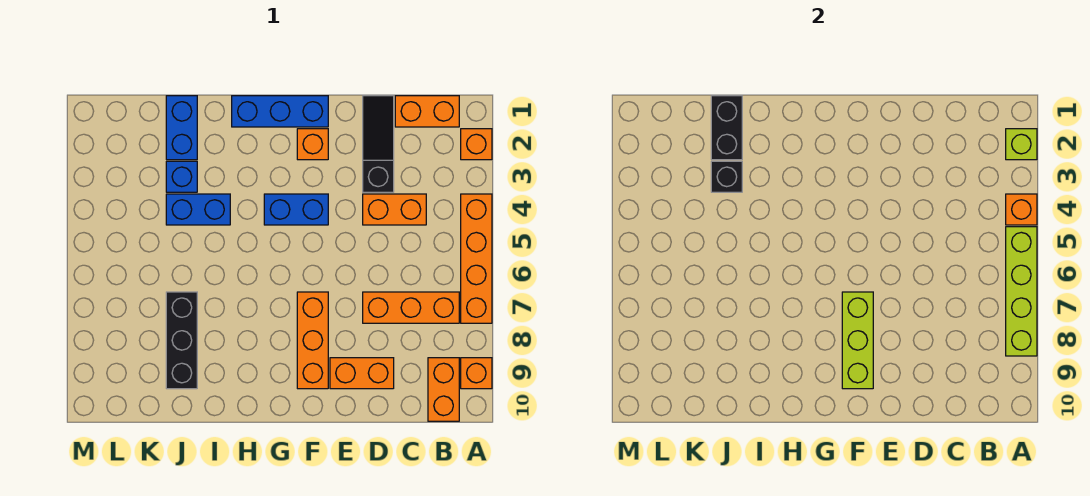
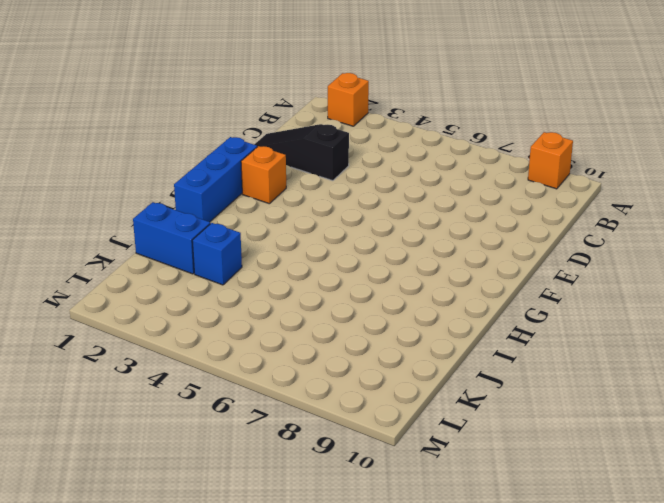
none -> orange brick A4:A7 level 1
none -> orange brick B1:C1 level 1
none -> orange brick B7:D7 level 1

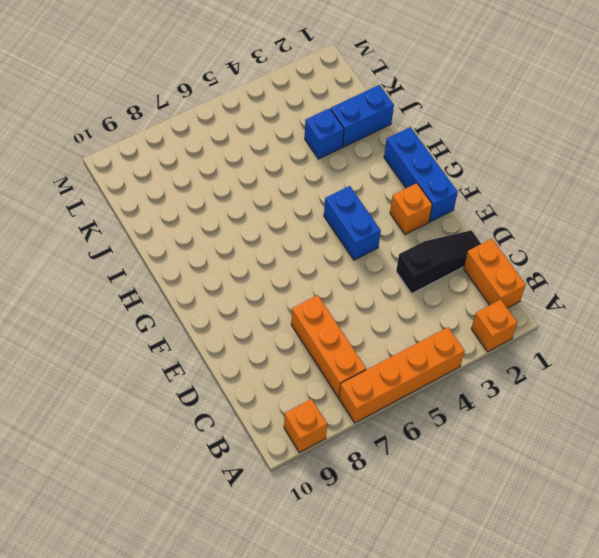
none -> orange brick B9:B10 level 1
none -> orange brick C4:D4 level 1
none -> orange brick D9:E9 level 1

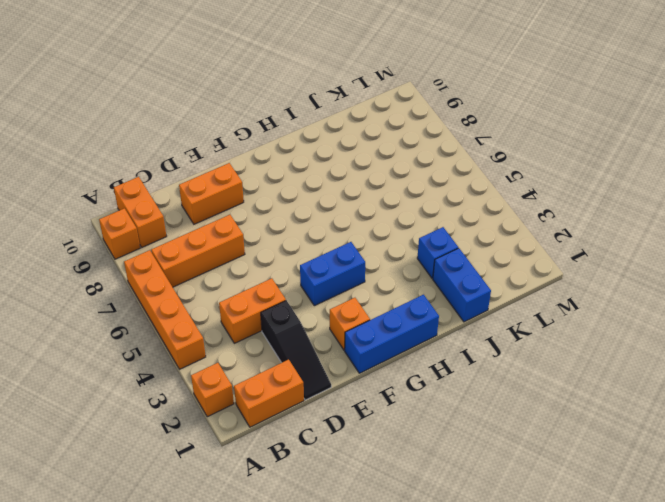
none -> orange brick F7:F9 level 1
none -> blue brick I4:J4 level 1
none -> black brick J7:J9 level 1

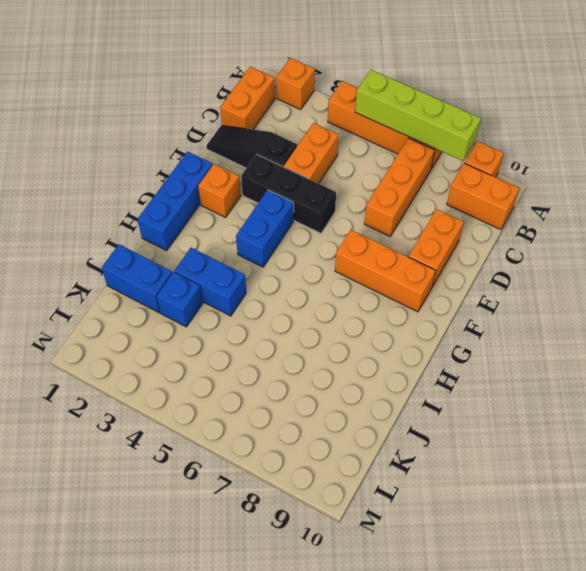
black brick E3:E5 level 1 -> black brick J7:J9 level 1
blue brick I3:I4 level 1 -> blue brick I4:J4 level 1
none -> lime brick A2 level 2
none -> orange brick A4 level 2
none -> lime brick F7:F9 level 2

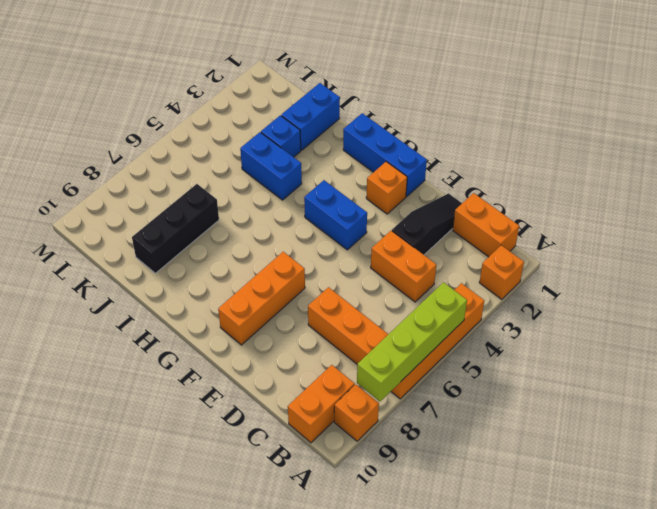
none -> orange brick D9:E9 level 1
none -> lime brick A2 level 2
none -> orange brick A4 level 2

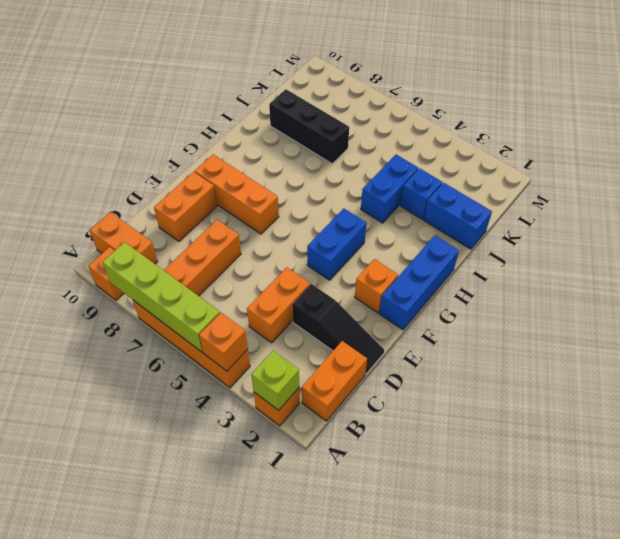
none -> lime brick F7:F9 level 2
none -> black brick J1:J2 level 2
none -> black brick J3 level 2

